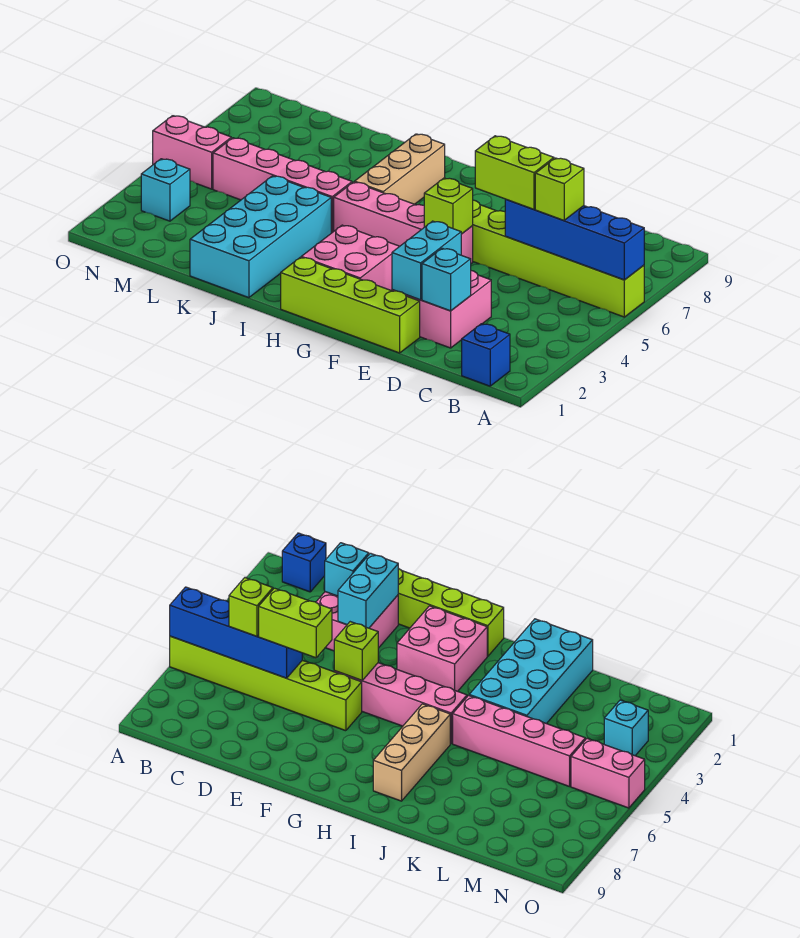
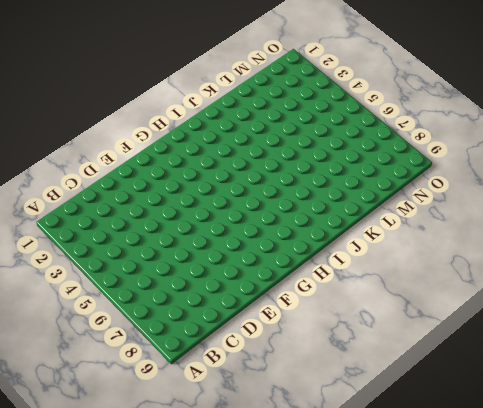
none -> lime brick A6:F6 level 1
none -> blue brick B1 level 1
none -> pink brick D2:E3 level 1

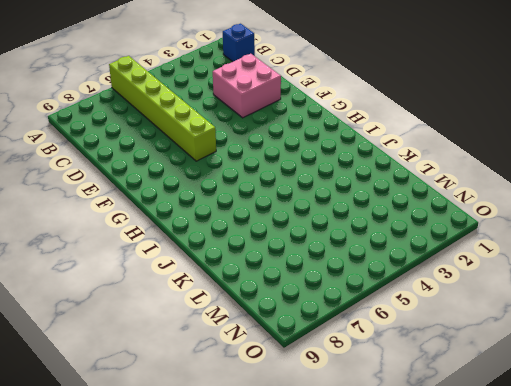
none -> lime brick E1:H1 level 1
none -> pink brick F5:I5 level 1
none -> pink brick G2:H3 level 1

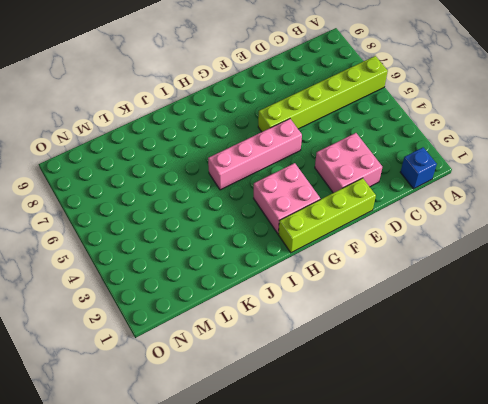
none -> tan brick I6:I8 level 1
none -> cyan brick J1:K4 level 1
none -> pink brick J5:M5 level 1

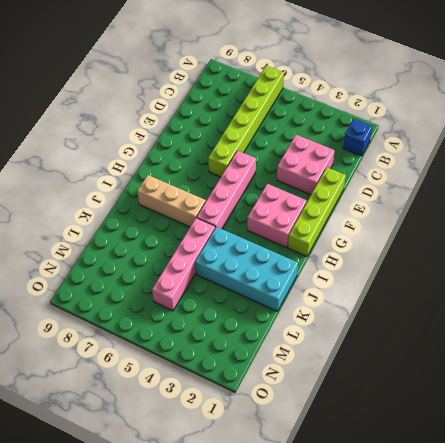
none -> cyan brick N3 level 1
none -> pink brick N5:O5 level 1
none -> blue brick A6:D6 level 2

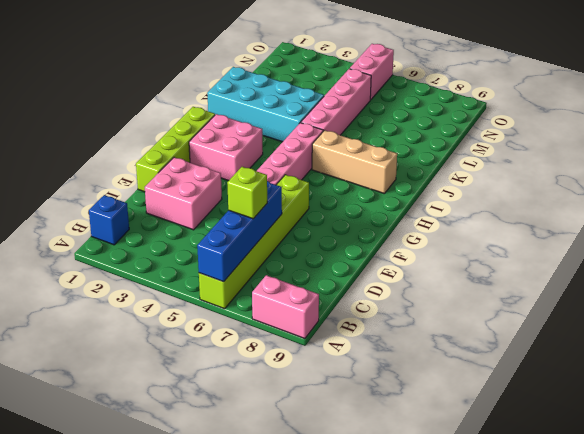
pink brick A8:A9 level 1 -> none
none -> cyan brick N3 level 1
none -> cyan brick D2 level 2
none -> cyan brick E2:E3 level 2

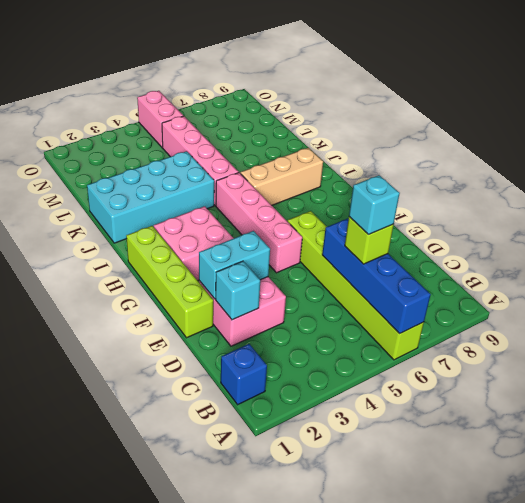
cyan brick C6 level 4 -> cyan brick N3 level 1
none -> lime brick F5 level 2
none -> lime brick D6:E6 level 3

